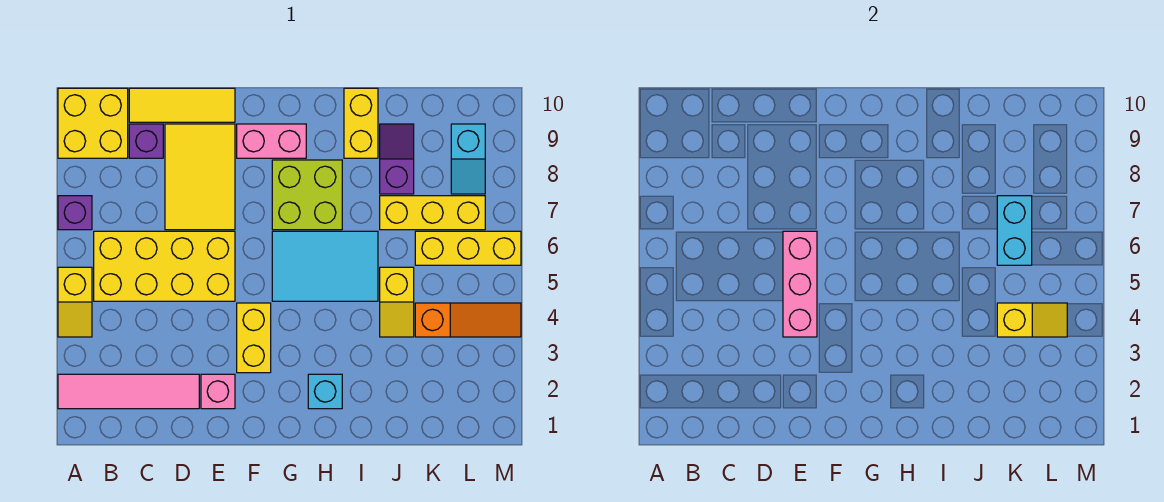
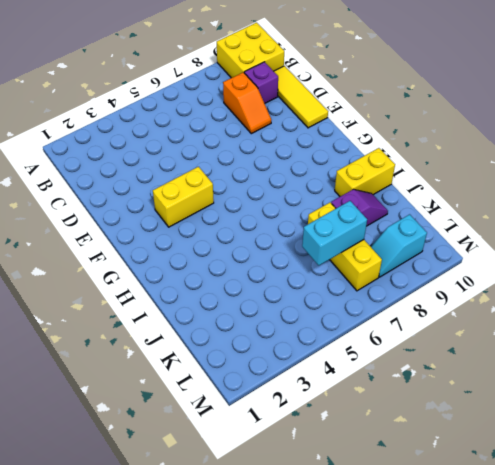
orange slope C8:D8 level 1 top C -> yellow tile D7:E9 level 1
none -> pink tile A2:D2 level 1
none -> yellow slope A4:A5 level 1 top 5
none -> purple brick A7 level 1

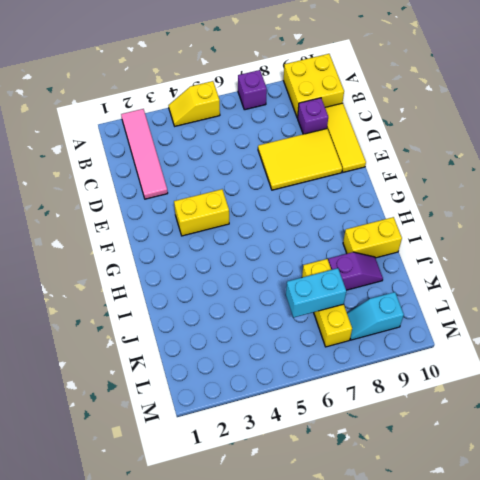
none -> yellow brick B5:E6 level 1
none -> pink brick E2 level 1
none -> pink brick F9:G9 level 1

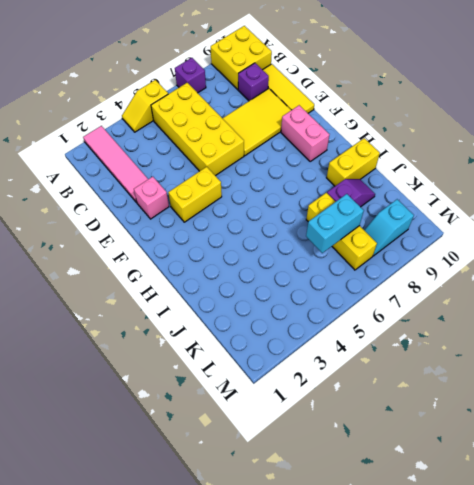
none -> cyan tile G5:I6 level 1
none -> lime brick G7:H8 level 1
none -> cyan brick H2 level 1

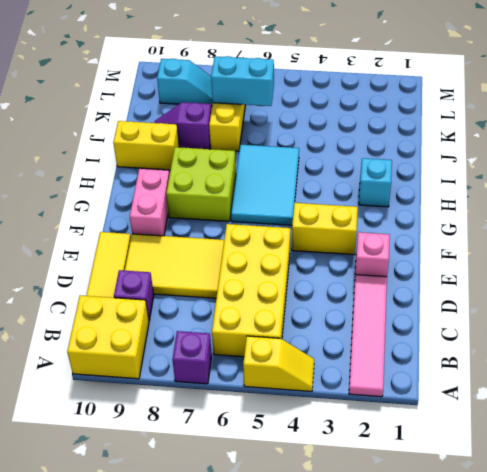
none -> yellow slope J4:J5 level 1 top 5
none -> orange slope K4:M4 level 1 top K
none -> yellow brick K6:M6 level 1

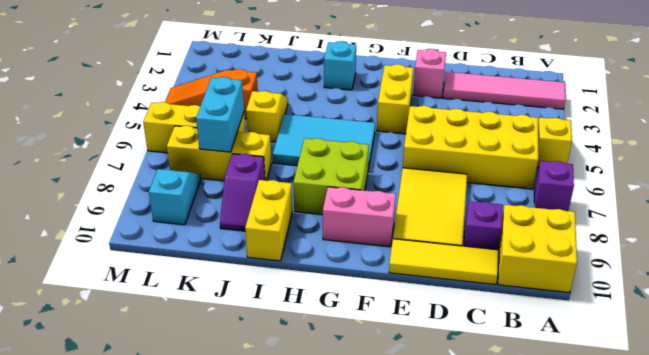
none -> pink brick E4:E6 level 2
none -> yellow slope K4:L4 level 2 top K

